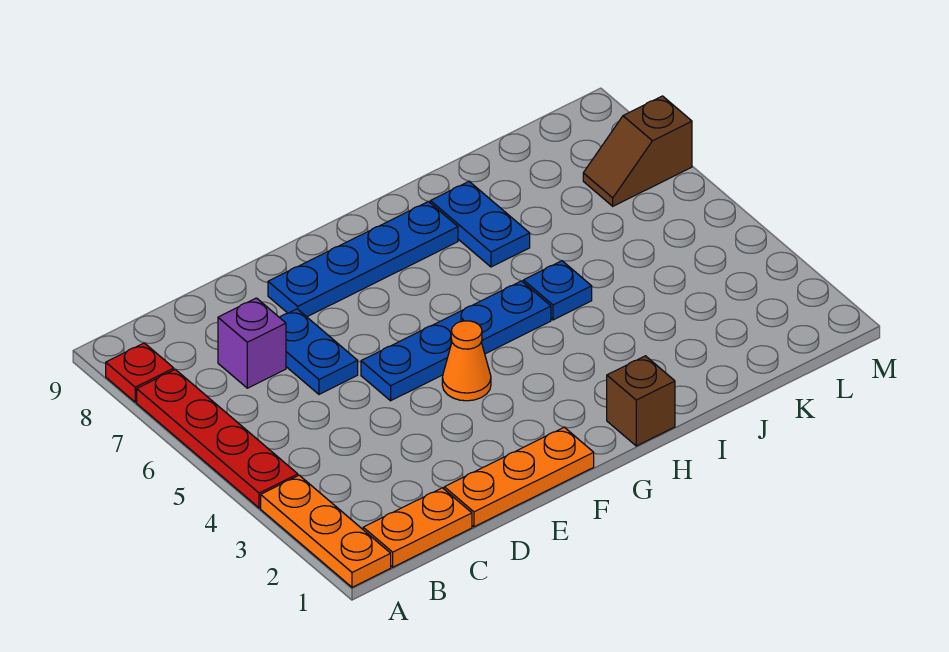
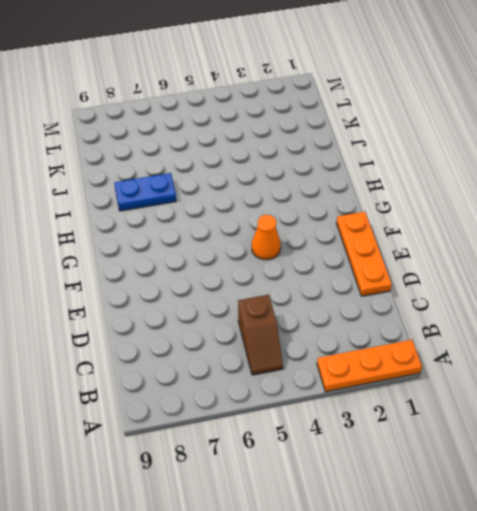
brown slope B5:C5 level 1 top C -> brown slope L7:M7 level 1 top M
none -> red plate A4:A7 level 1
none -> red plate A8 level 1
none -> orange plate B1:C1 level 1

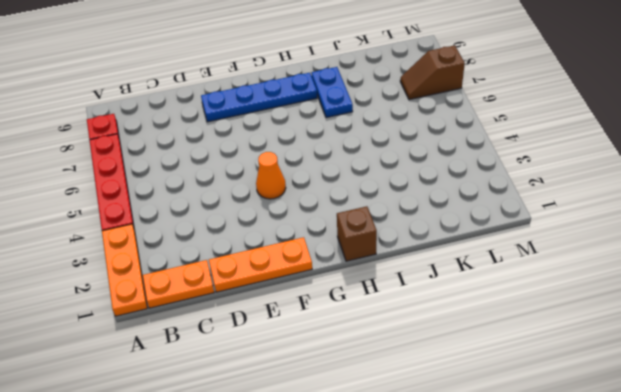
none -> purple brick C7 level 1
none -> blue plate D6:D7 level 1
none -> blue plate E5:H5 level 1

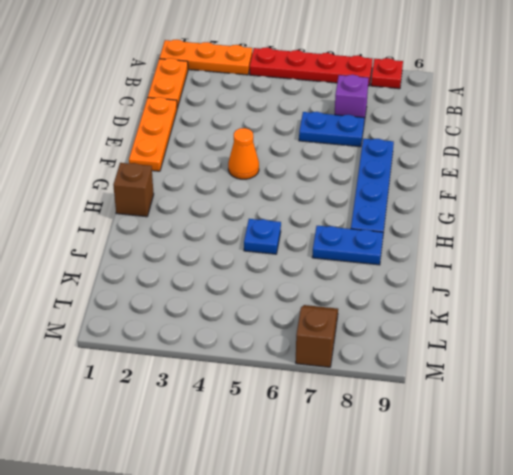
none -> blue plate E5:H5 level 1

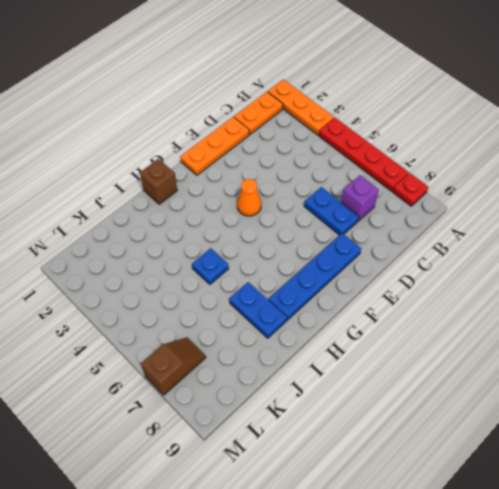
none -> blue plate E5:H5 level 1

